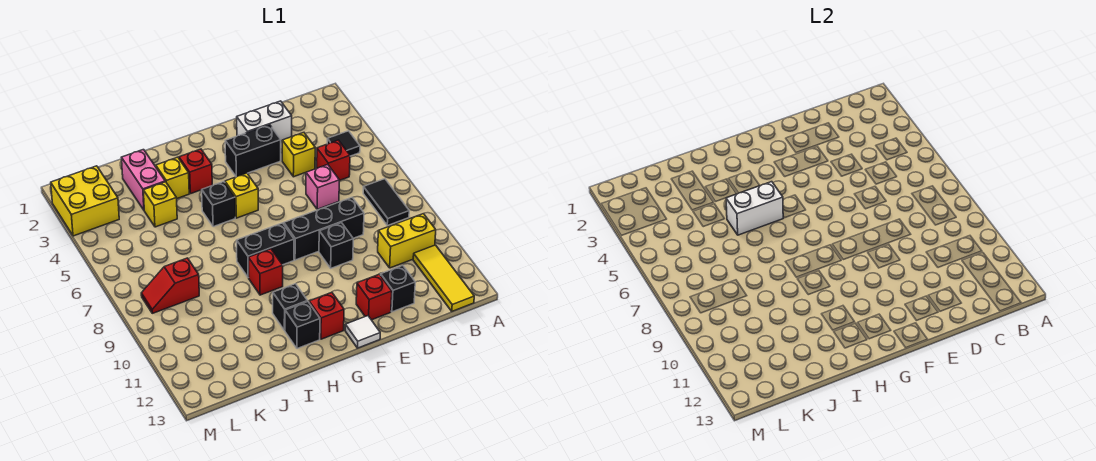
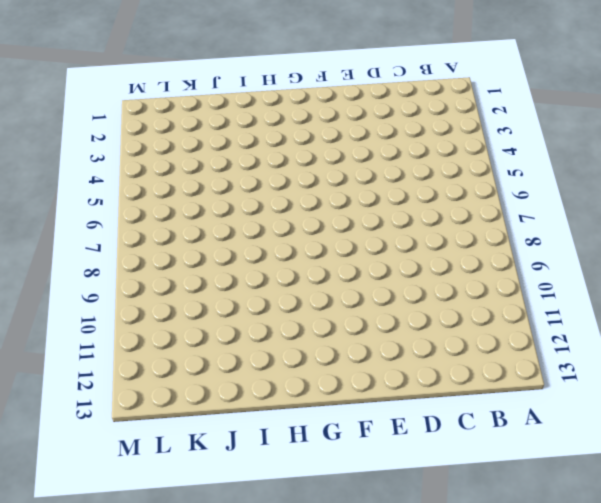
none -> black tile B4 level 1
none -> black tile B7:B8 level 1
none -> yellow brick B10:C10 level 1

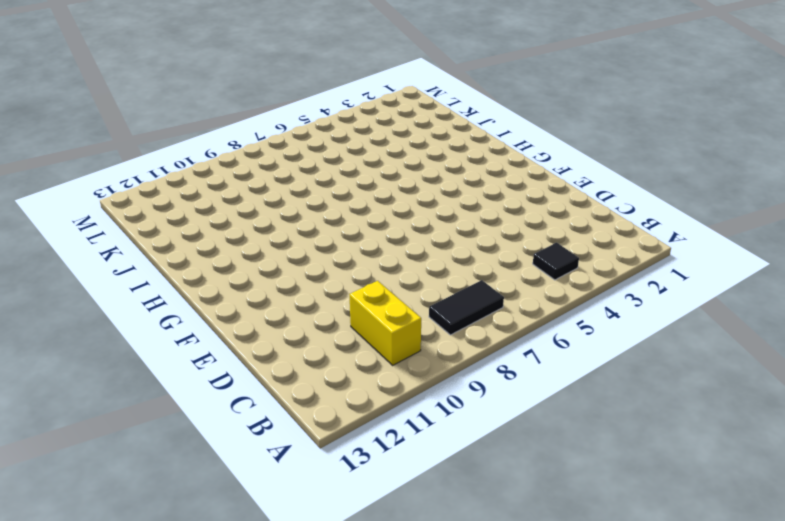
none -> yellow tile B11:B13 level 1
none -> red brick C5 level 1
none -> white brick D2:E2 level 1

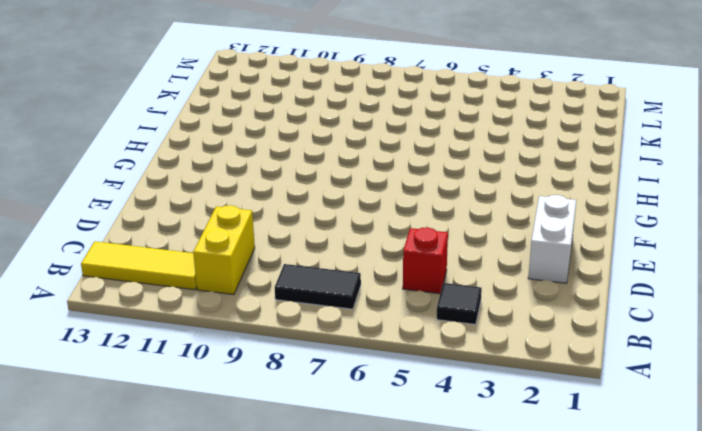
none -> yellow brick D4 level 1
none -> pink brick D6 level 1
none -> black brick D8:F8 level 1

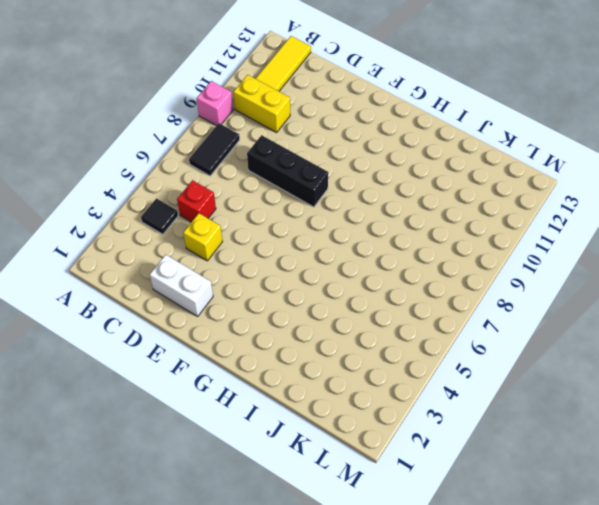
pink brick A9 level 1 -> pink brick D6 level 1
none -> black brick D12 level 1
none -> black brick E3:F3 level 1
none -> black brick E9 level 1

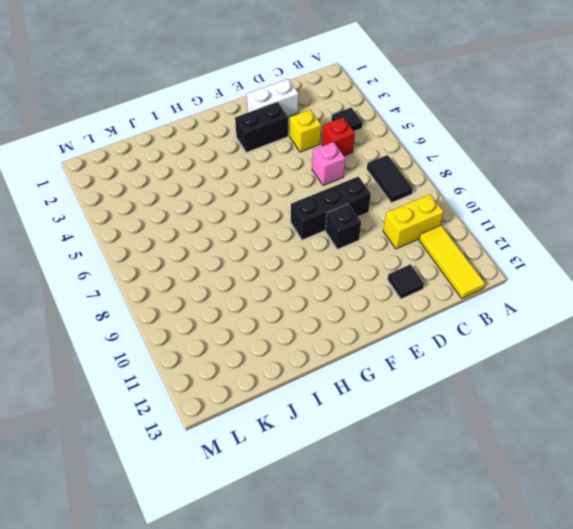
black tile D12 level 1 -> black brick D12 level 1
none -> red brick E12 level 1
none -> white tile F13 level 1
none -> yellow brick G5 level 1

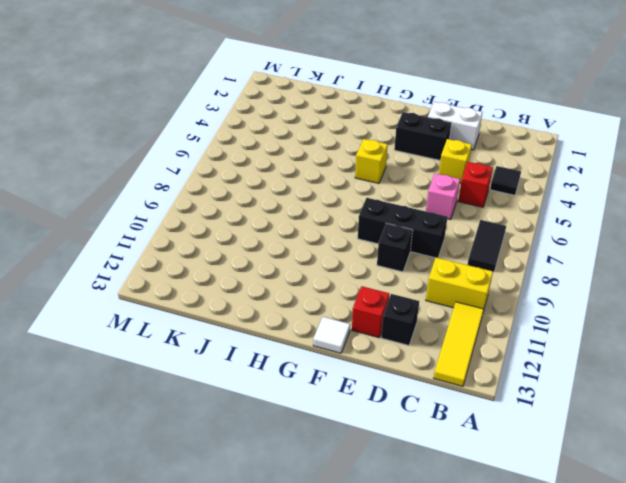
none -> black brick G8:H8 level 1
none -> red brick G12 level 1
none -> red brick H3 level 1

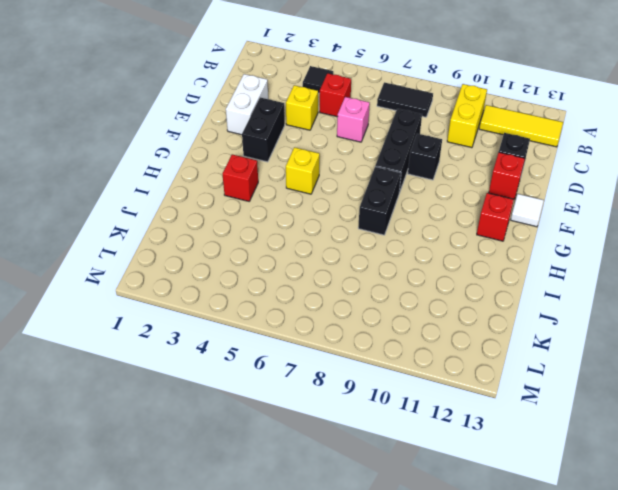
none -> black brick H5 level 1
none -> red brick H9 level 1
none -> black brick H11 level 1

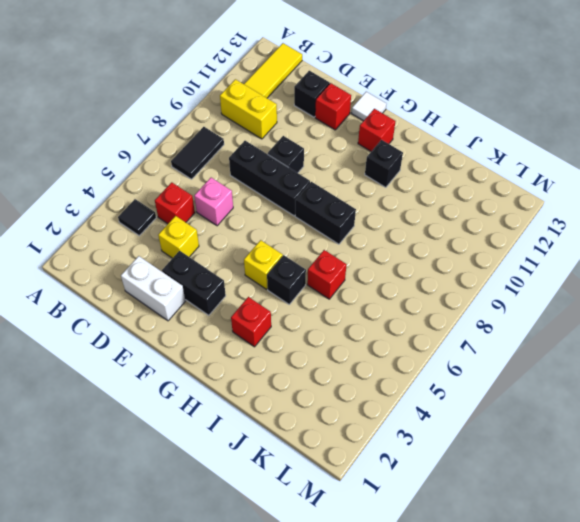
red brick I6 level 1 -> red brick H9 level 1
none -> black brick H12 level 1
none -> yellow brick I3 level 1
none -> pink brick J2:J3 level 1

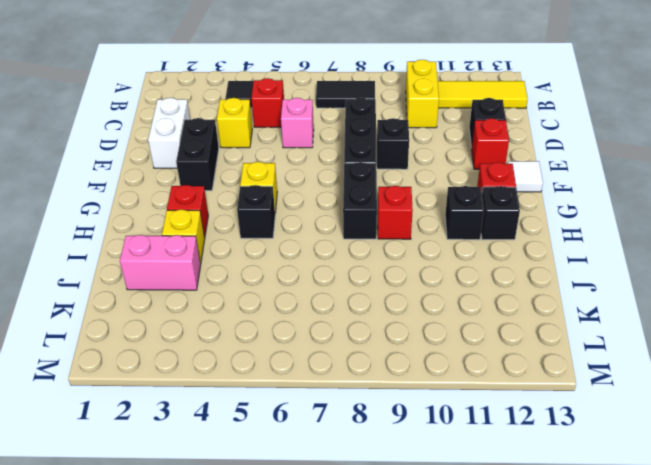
none -> yellow brick J4 level 1
none -> red slope K8:L8 level 1 top K
none -> yellow brick L2:M3 level 1

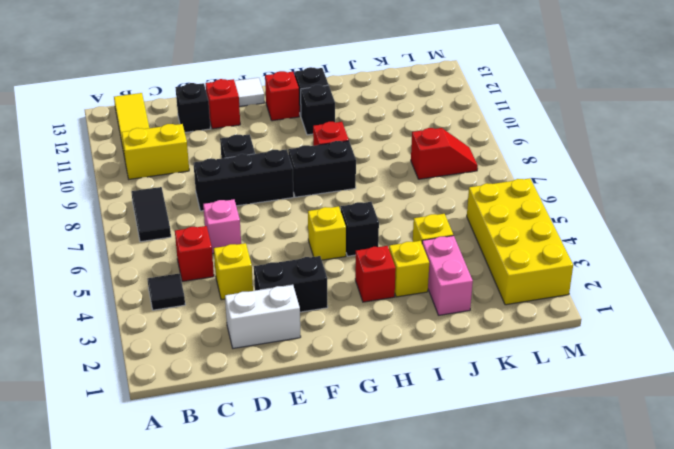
yellow brick L2:M5 level 1 -> yellow brick L2:M3 level 1
none -> white brick H5:I5 level 2

